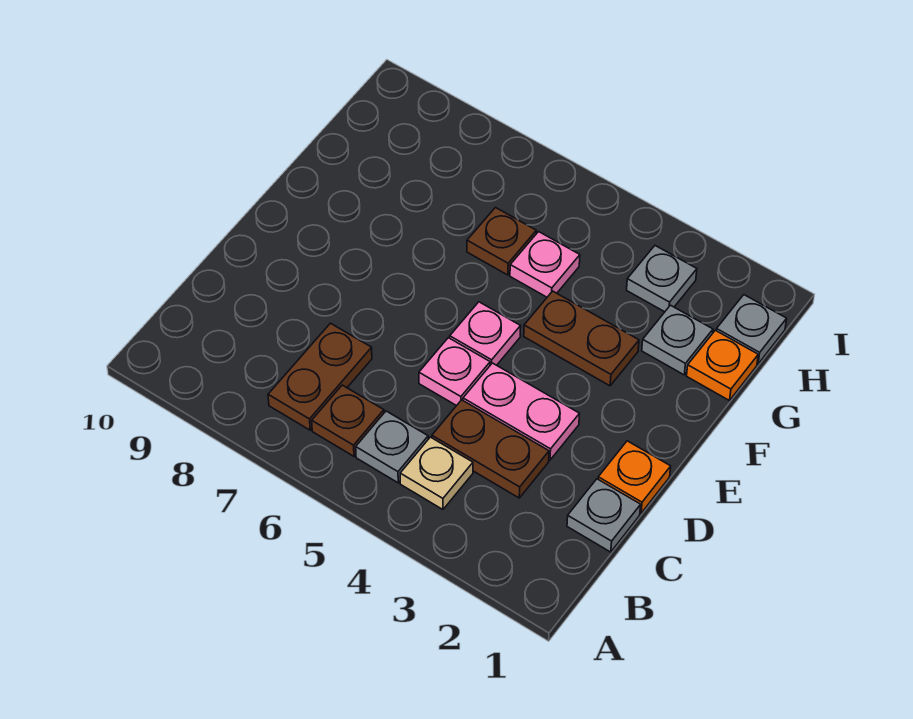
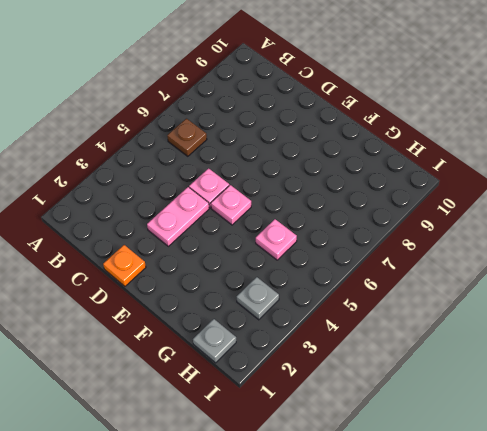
none -> tan plate B4 level 1
none -> grey plate B5 level 1
none -> brown plate B7:C7 level 1

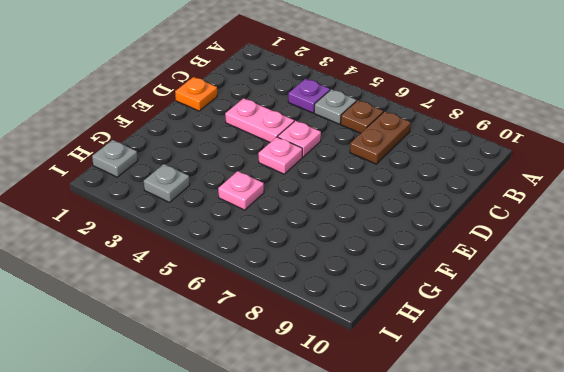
purple plate B4 level 1 -> tan plate B4 level 1
none -> grey plate C1 level 1
none -> brown plate C3:C4 level 1
none -> brown plate F3:F4 level 1

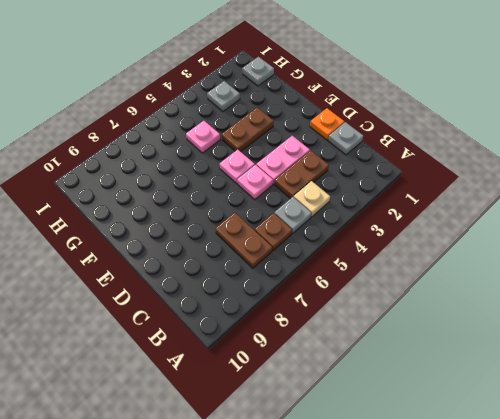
none -> orange plate G1 level 1
none -> grey plate G2 level 1
none -> brown plate G6 level 1

